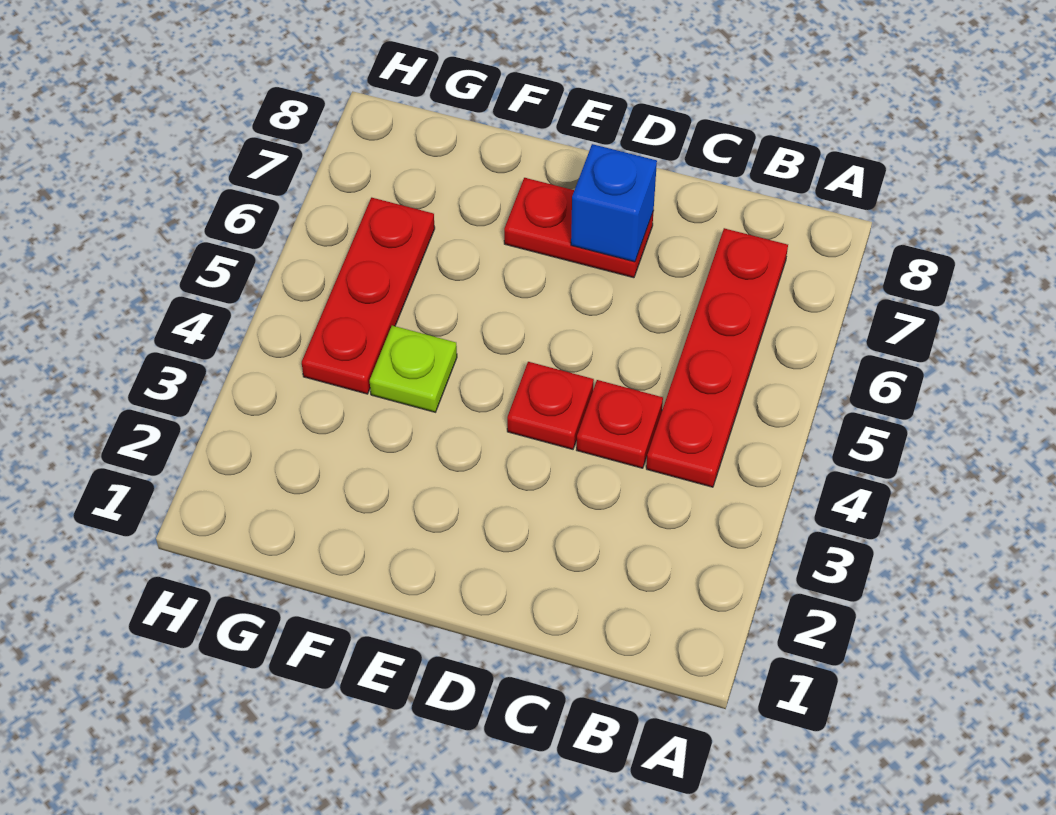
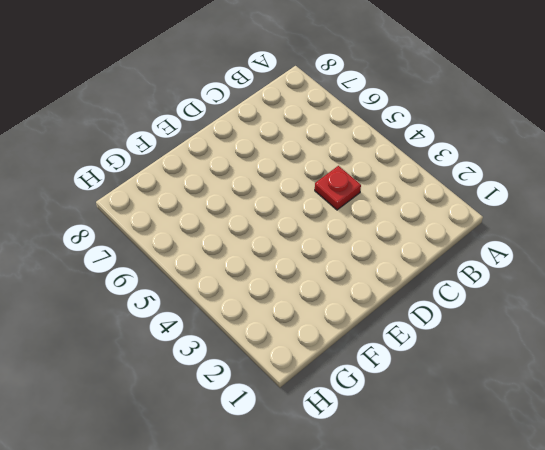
none -> red plate B4:B7 level 1
none -> red plate D4 level 1

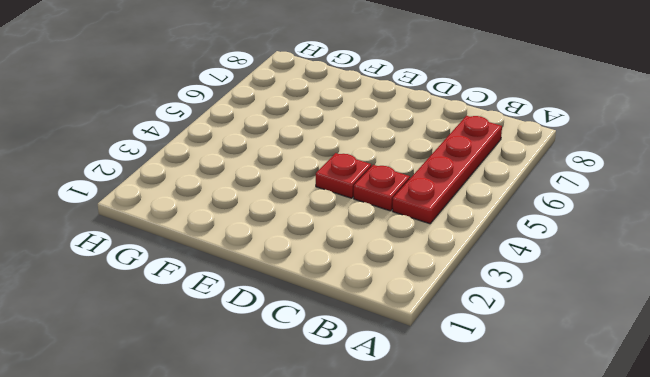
none -> red plate D7:E7 level 1
none -> lime plate F4 level 1

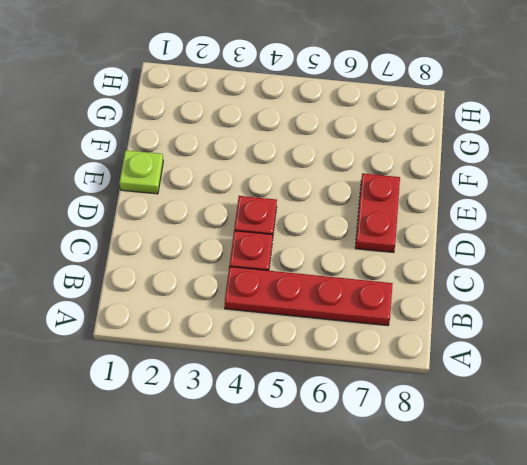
lime plate E1 level 1 -> lime plate F4 level 1
none -> red plate G4:G6 level 1
none -> blue brick D7 level 2

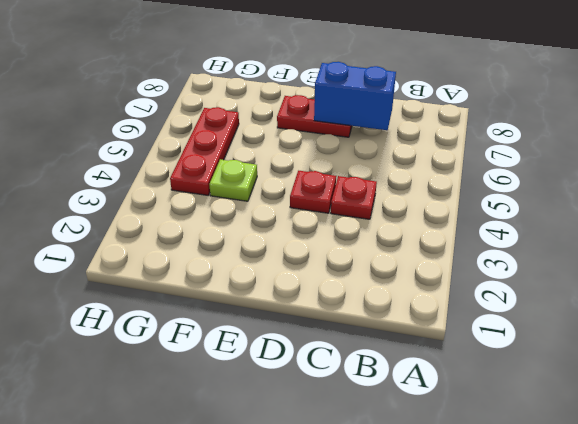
blue brick C7:D7 level 2 -> blue brick D7 level 2
none -> red plate B4:B7 level 1

